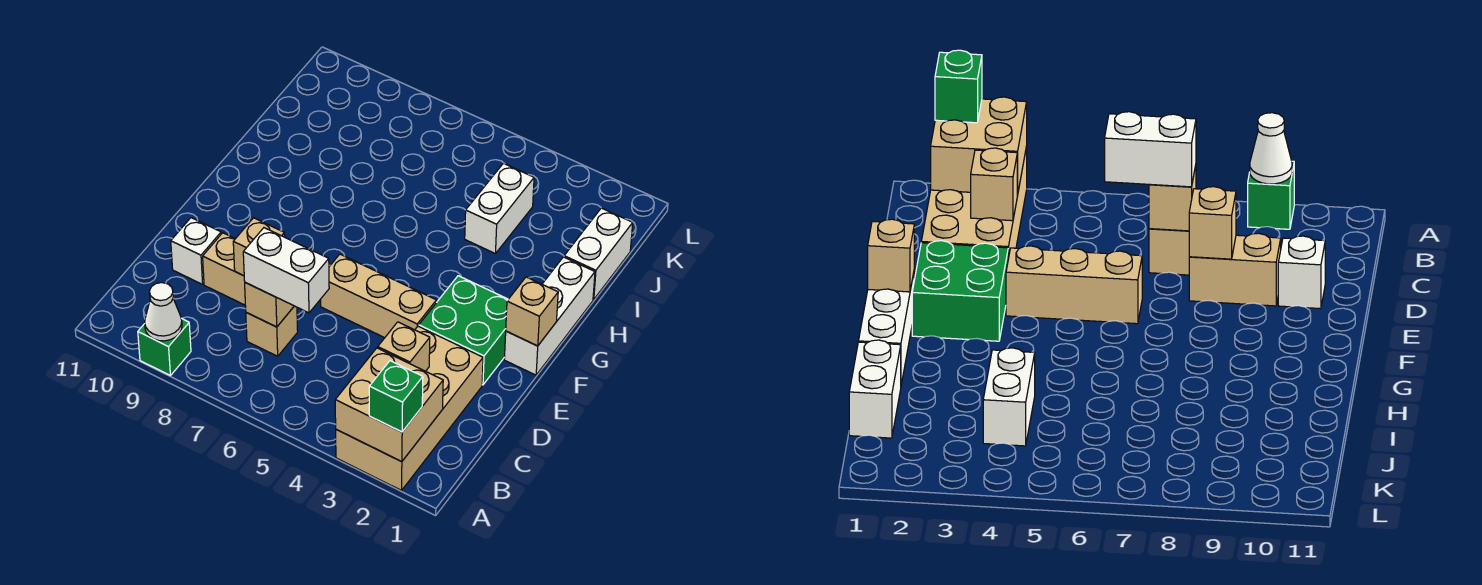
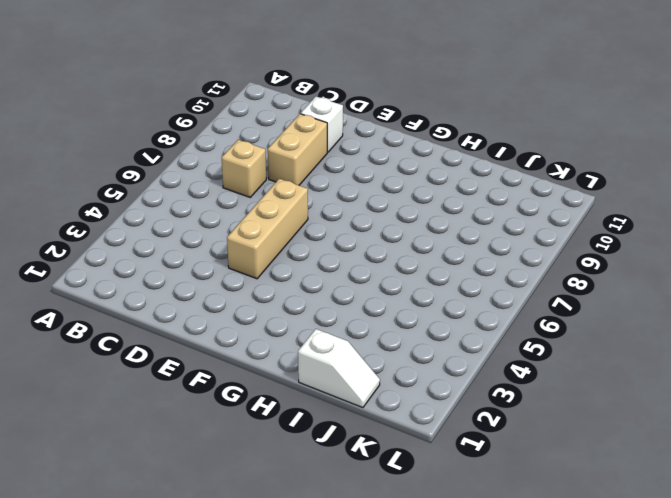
white slope I1:J1 level 1 top I -> white brick I1:J1 level 1
none -> tan brick A2:D3 level 1
none -> green brick A9 level 1
none -> green brick E2:F3 level 1

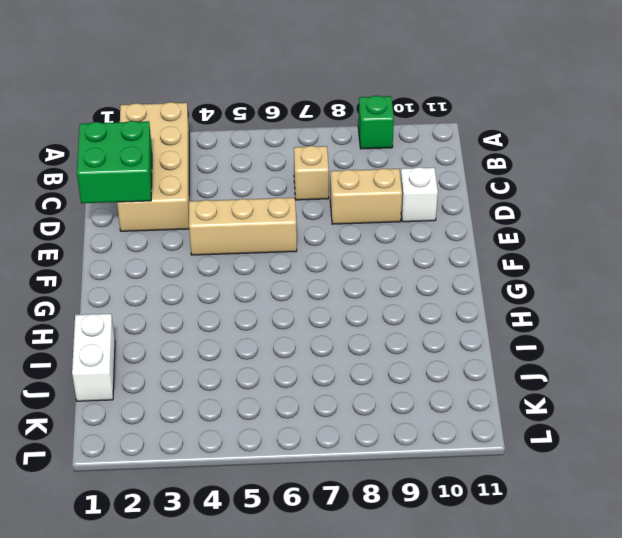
green brick C1:D2 level 2 -> green brick E2:F3 level 1
none -> white brick F1:H1 level 1
none -> white brick I4:J4 level 1
none -> tan brick A2:B3 level 2

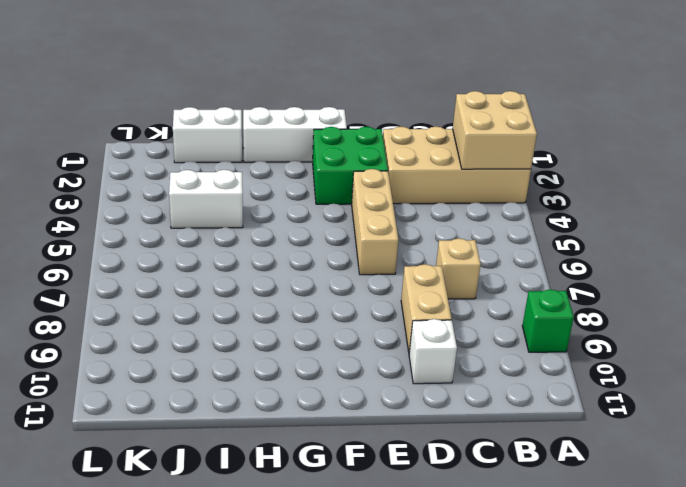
none -> white cone A9 level 2
none -> tan brick C3 level 2
none -> tan brick C7 level 2

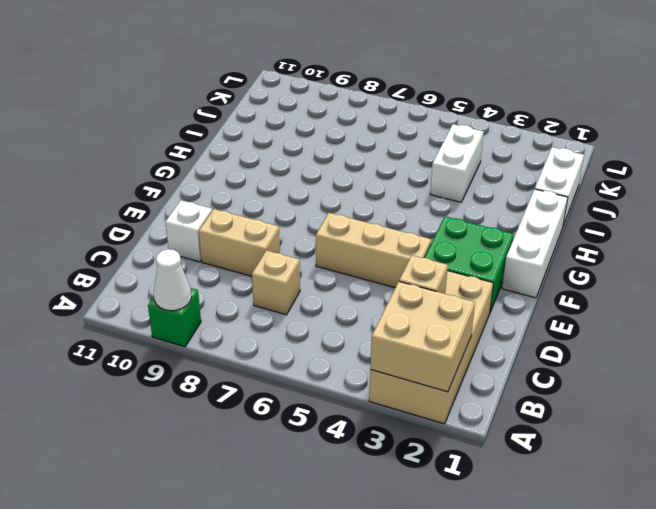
none -> tan brick C7 level 2
none -> tan brick D8 level 2
none -> tan brick F1 level 2

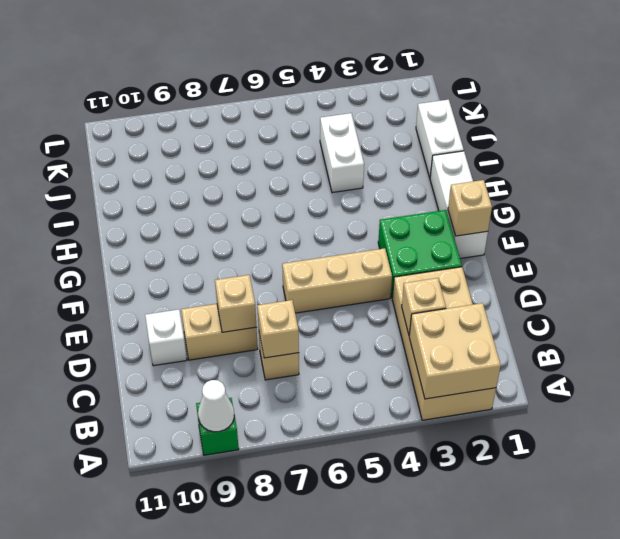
none -> green brick A2 level 3
none -> white brick C6:C7 level 3

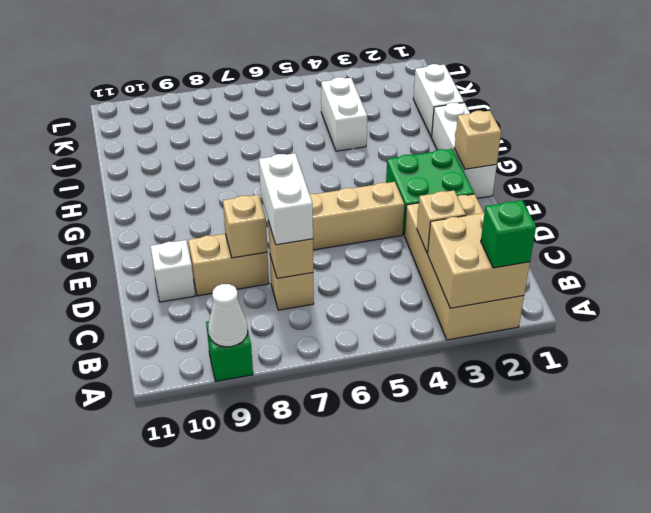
white brick C7:D7 level 3 -> white brick C6:C7 level 3

